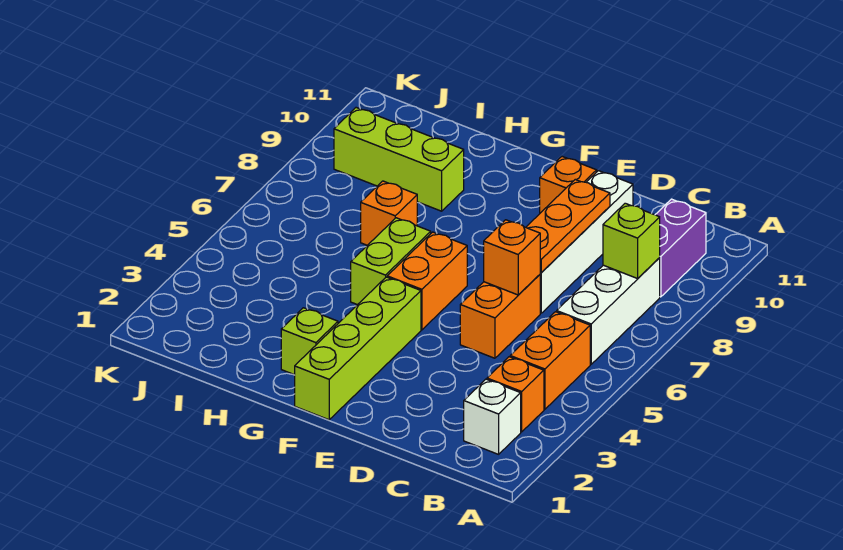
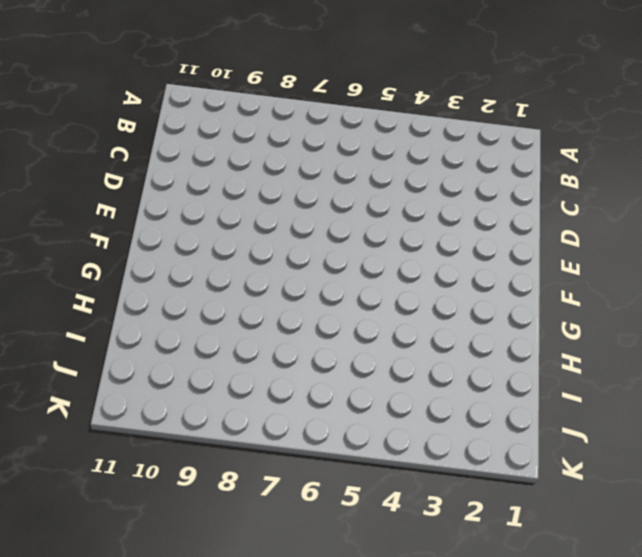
none -> white brick B2 level 1
none -> orange brick B3 level 1
none -> orange brick B4:B5 level 1

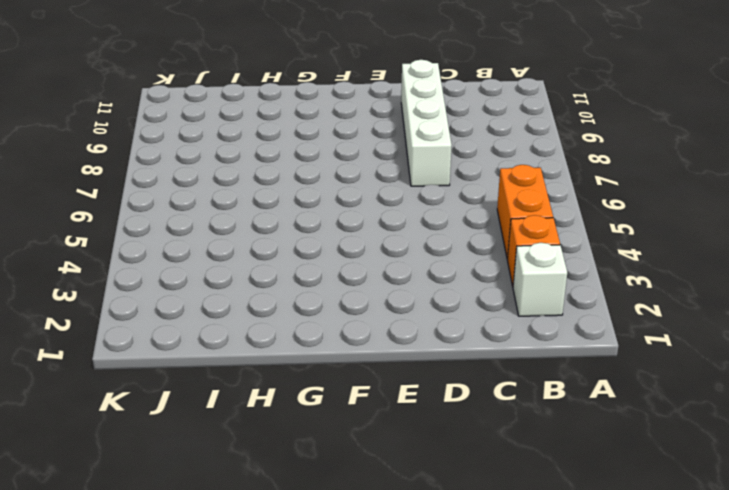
none -> white brick B6:B8 level 1
none -> purple brick B9:B10 level 1
none -> orange brick D5:D6 level 1

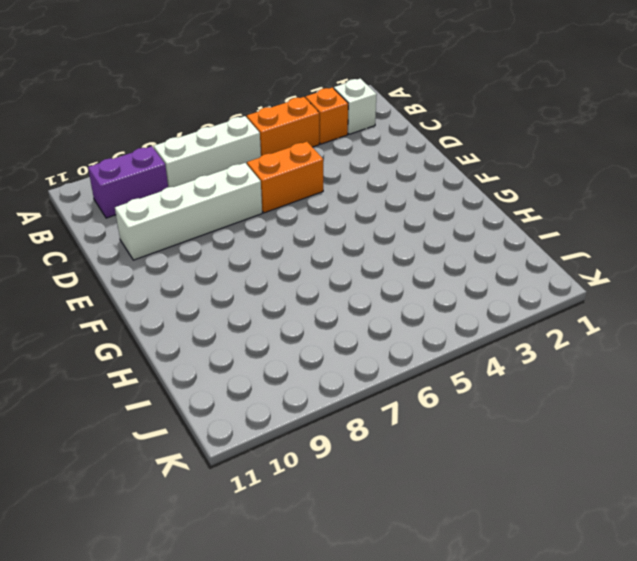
none -> orange brick E10 level 1
none -> lime brick F1:F4 level 1
none -> orange brick F5:F6 level 1

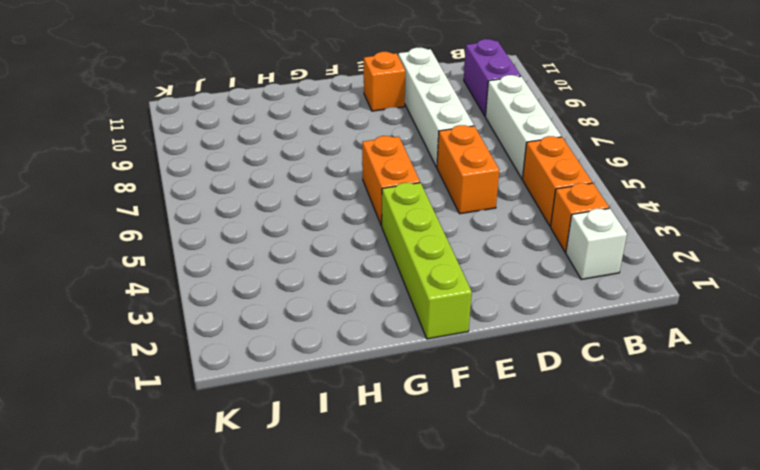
none -> lime brick G2 level 1
none -> lime brick G5:G6 level 1
none -> orange brick H7 level 1

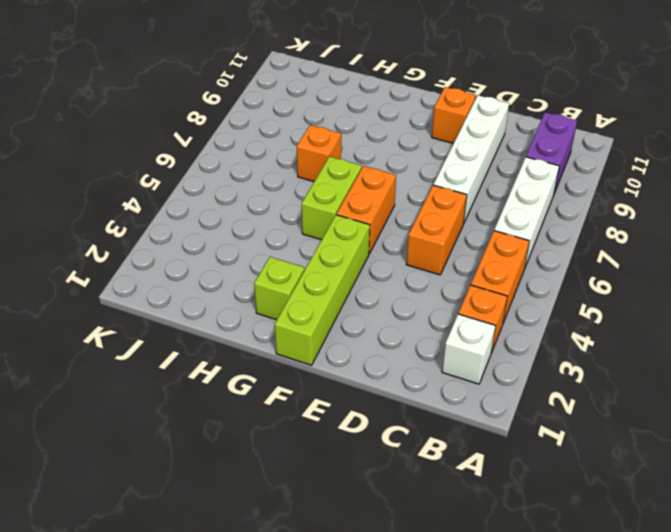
none -> lime brick H9:J9 level 1
none -> lime brick B8 level 2
none -> orange brick D6 level 2

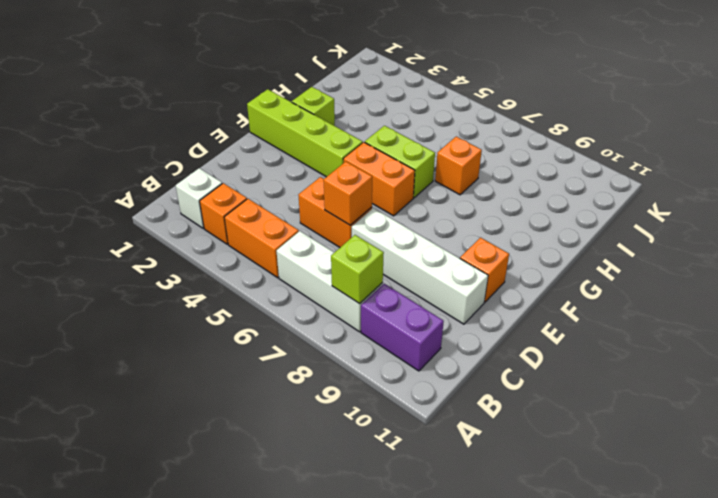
none -> lime brick H9:J9 level 1
none -> orange plate D7:D9 level 2

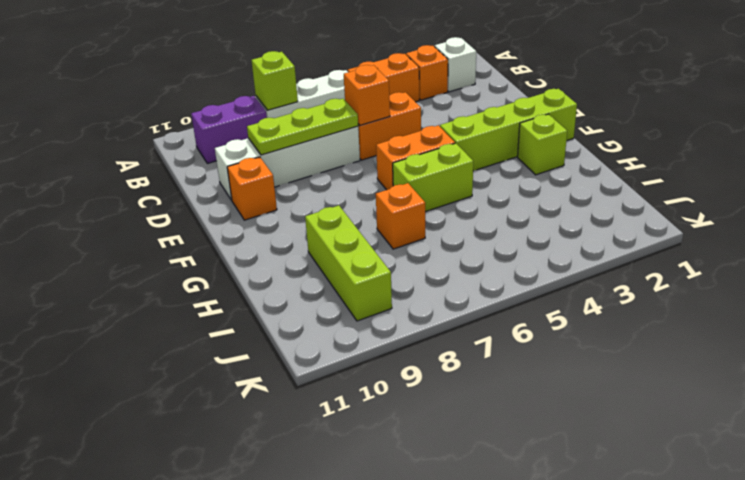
lime plate D7:D9 level 2 -> orange plate D7:D9 level 2

